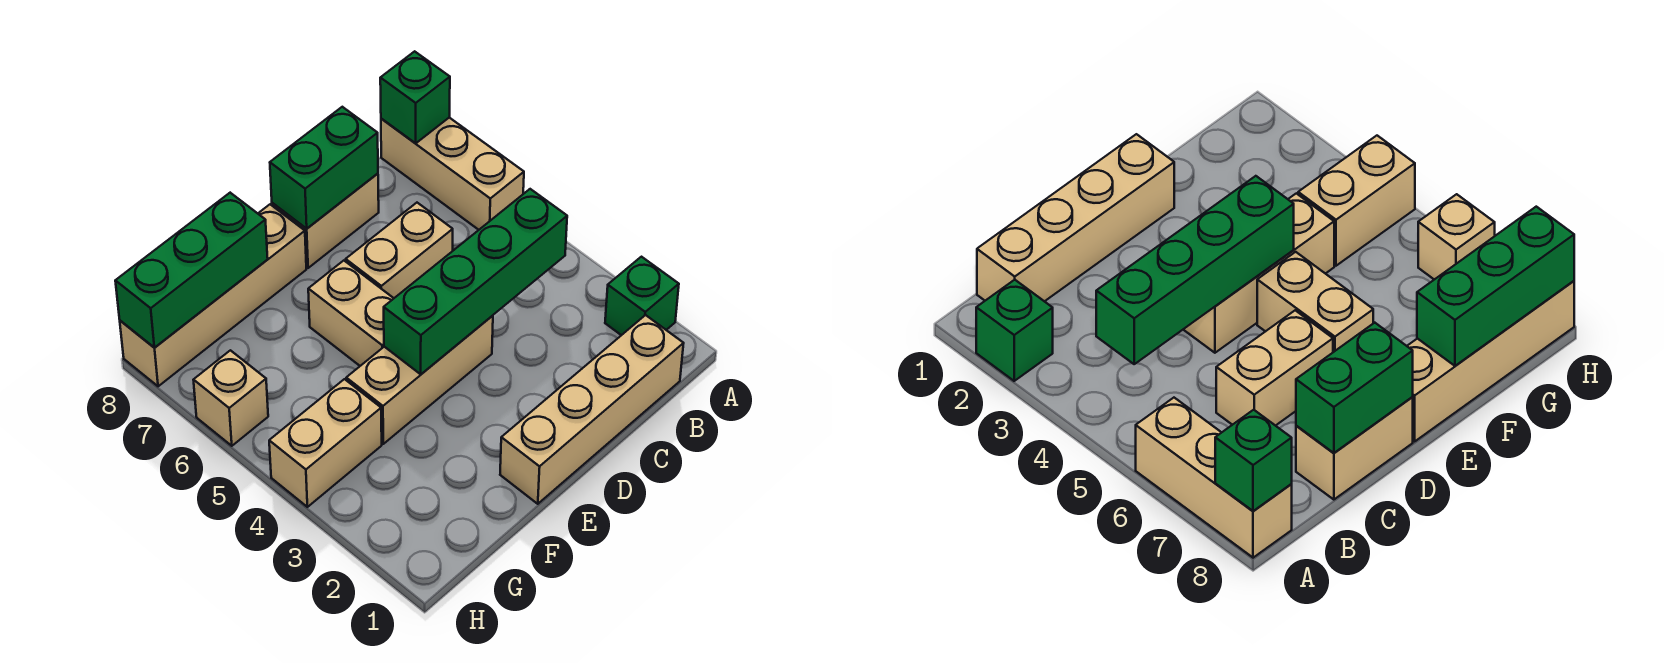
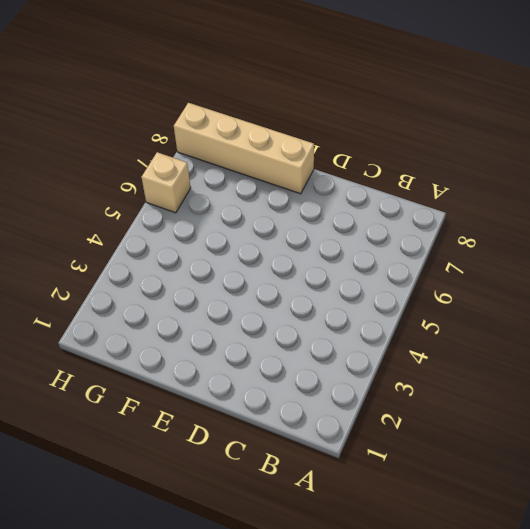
none -> green brick A2 level 1
none -> tan brick A6:A8 level 1
none -> tan brick B1:E1 level 1

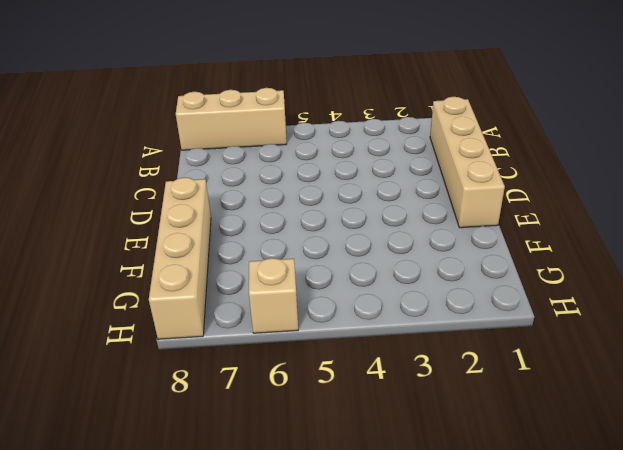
none -> green brick A2 level 1
none -> tan brick C6:D6 level 1
none -> tan brick C8:D8 level 1

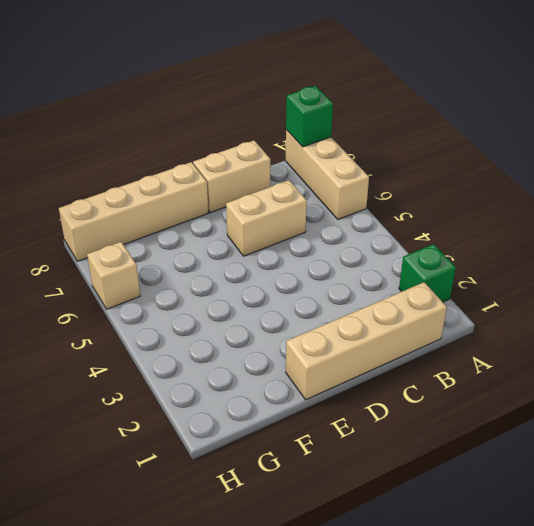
none -> tan brick D4:F4 level 1
none -> tan brick E5:E6 level 1
none -> tan brick G4:H4 level 1

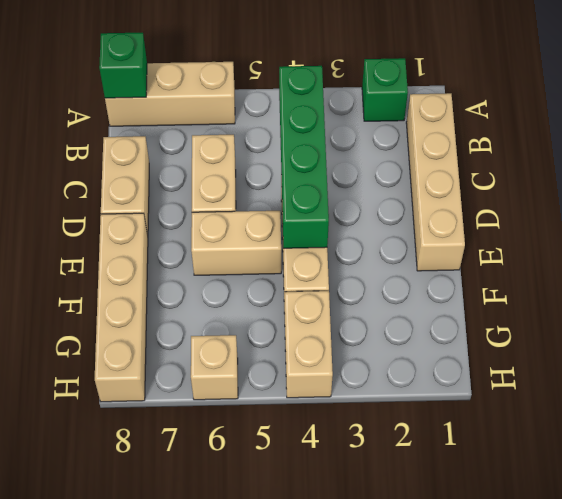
none -> green brick C8:D8 level 2
none -> green brick F8:H8 level 2

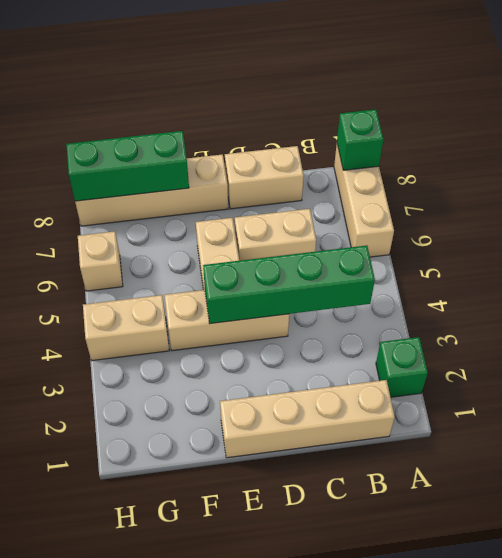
none -> green brick C8:D8 level 2

